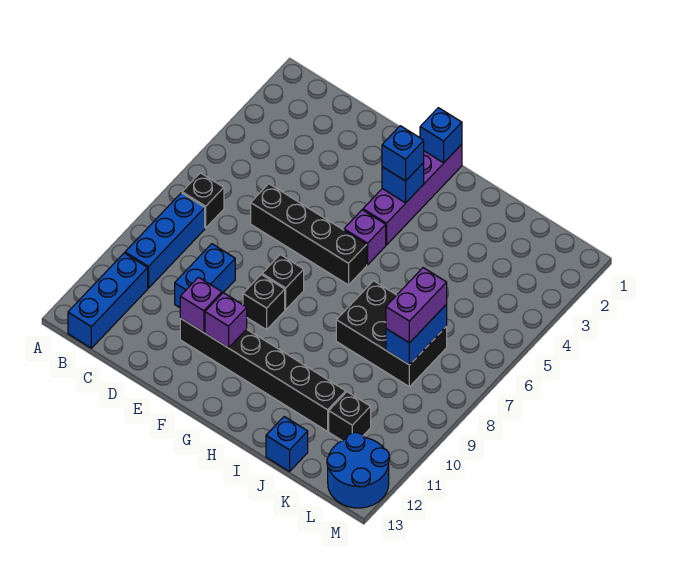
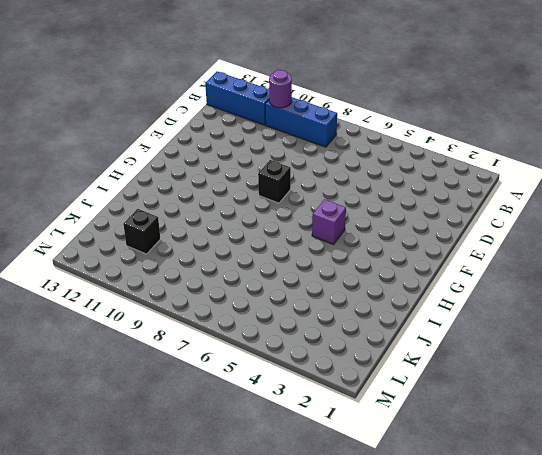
purple round brick B10 level 2 -> none
none -> black brick B7 level 1
none -> black brick D6:G6 level 1
none -> blue brick D9:D10 level 1

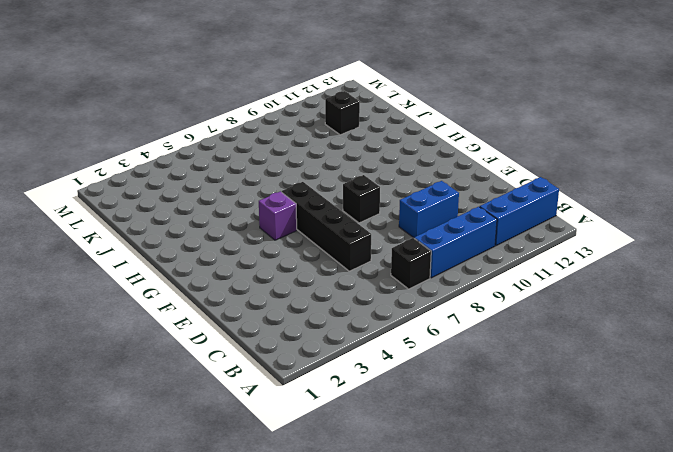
none -> black brick E11:J11 level 1
none -> black brick F9 level 1
none -> purple brick G1:G4 level 1

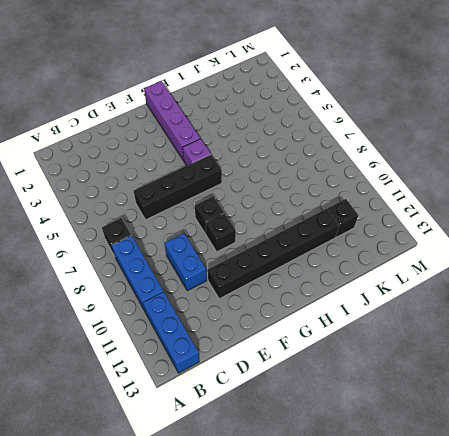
none -> black brick I7:K8 level 1
none -> blue brick J13 level 1
none -> blue round brick L12:M13 level 1

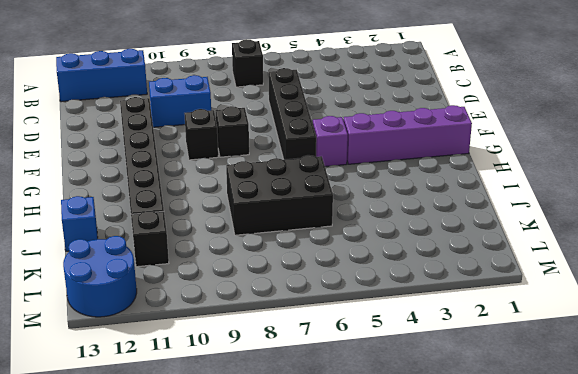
black brick I6:J8 level 1 -> black brick I7:K8 level 1
none -> blue brick B8:B10 level 1
none -> purple brick E11 level 2
none -> purple brick F11 level 2

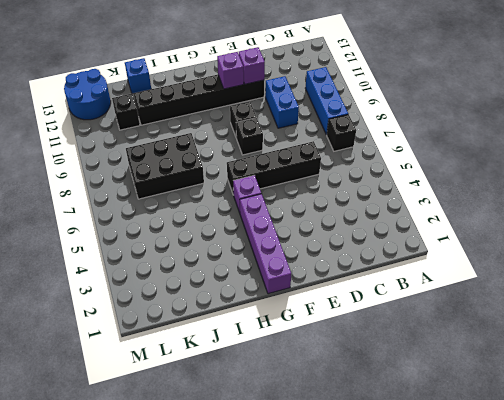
none -> blue brick B11:B13 level 1
none -> blue brick G1 level 2
none -> blue brick G3 level 2

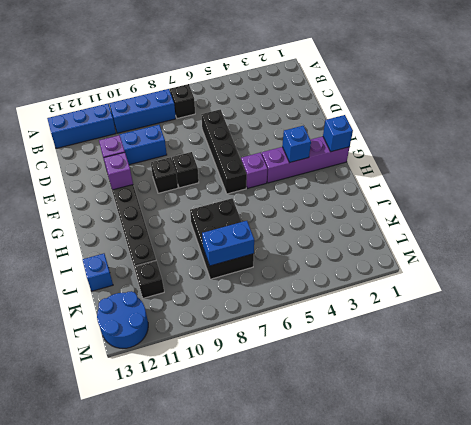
none -> blue brick G3 level 3
none -> purple brick K7:K8 level 3

